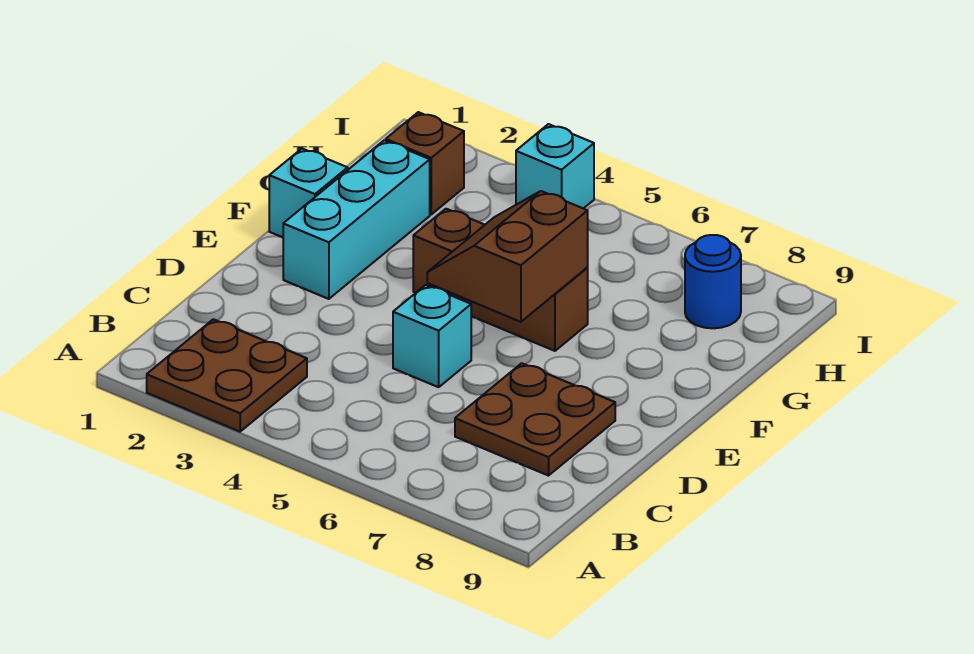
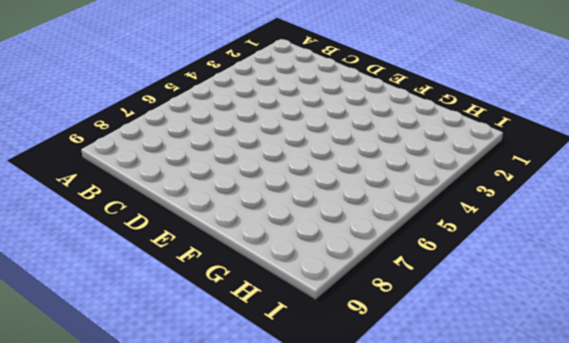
none -> brown plate A2:B3 level 1
none -> brown plate C7:D8 level 1

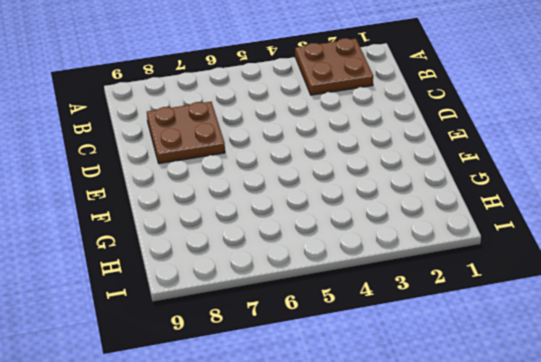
none -> cyan brick D5 level 1
none -> cyan brick E2:G2 level 1

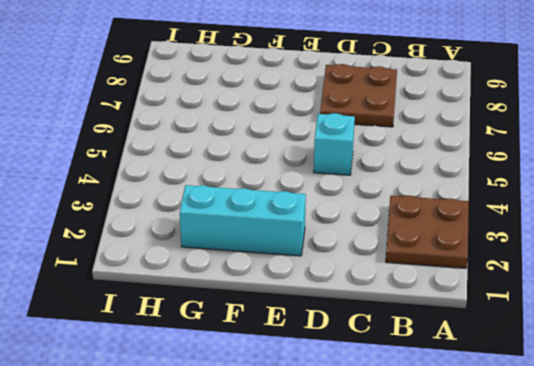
none -> cyan brick F1 level 1
none -> brown brick F4:F6 level 1

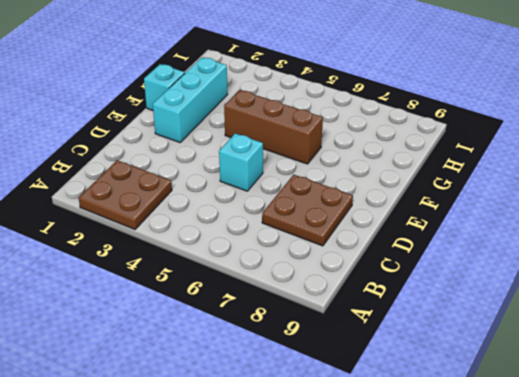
none -> brown brick H2 level 1
none -> blue round brick H8 level 1

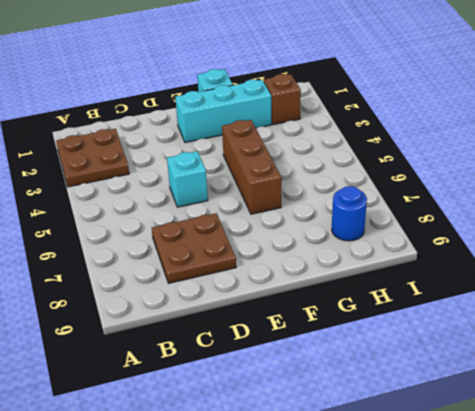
none -> cyan brick I4 level 1
none -> brown slope E5:F6 level 2 top 6

